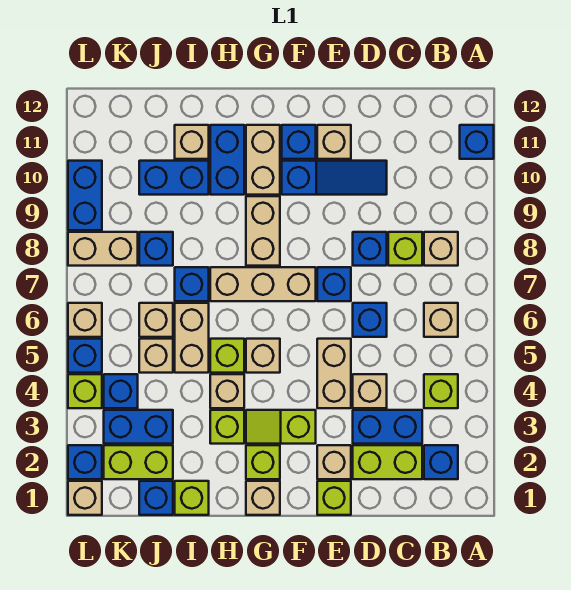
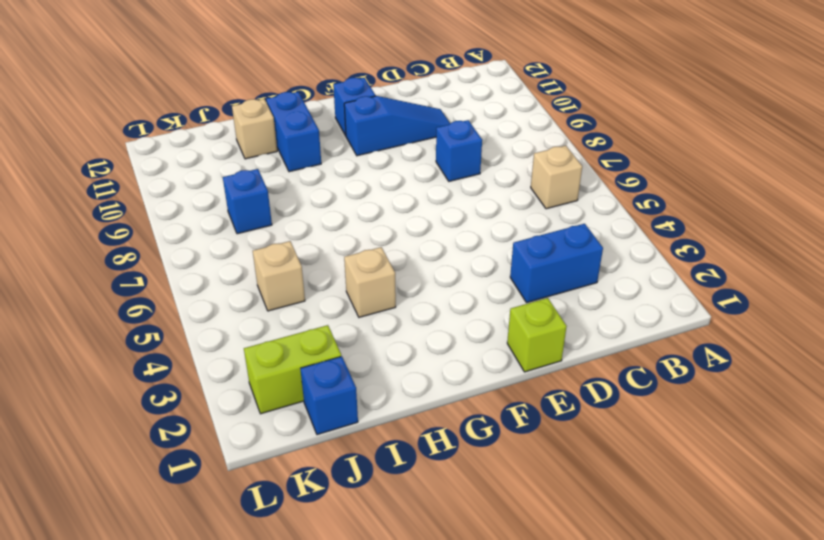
none -> blue brick A11 level 1
none -> blue brick B2 level 1
none -> lime brick B4 level 1
none -> tan brick B8 level 1

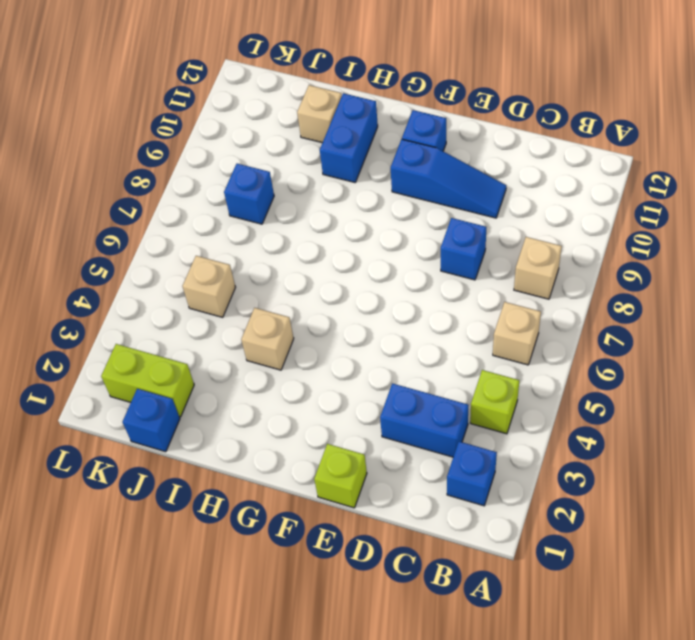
none -> blue brick A11 level 1
none -> lime brick C2:D2 level 1
none -> lime brick C8 level 1
none -> tan brick D4 level 1

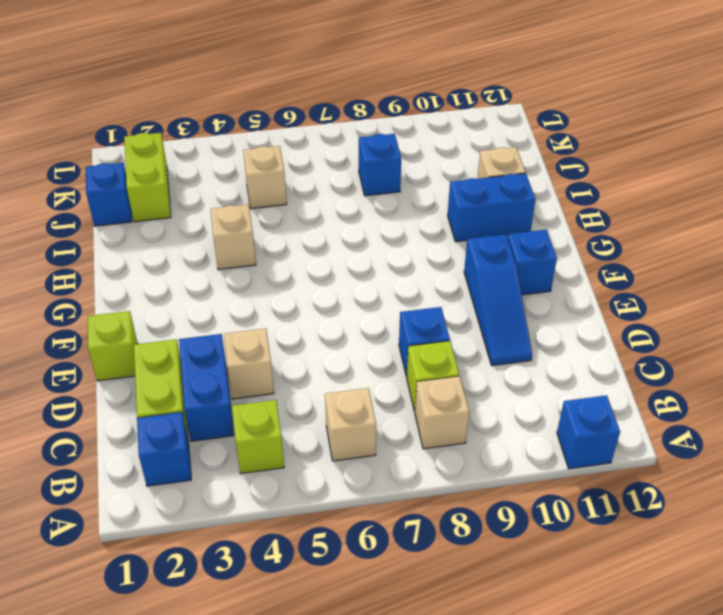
none -> blue brick D6 level 1
none -> tan brick E2 level 1
none -> tan brick E4:E5 level 1
none -> blue brick E7 level 1

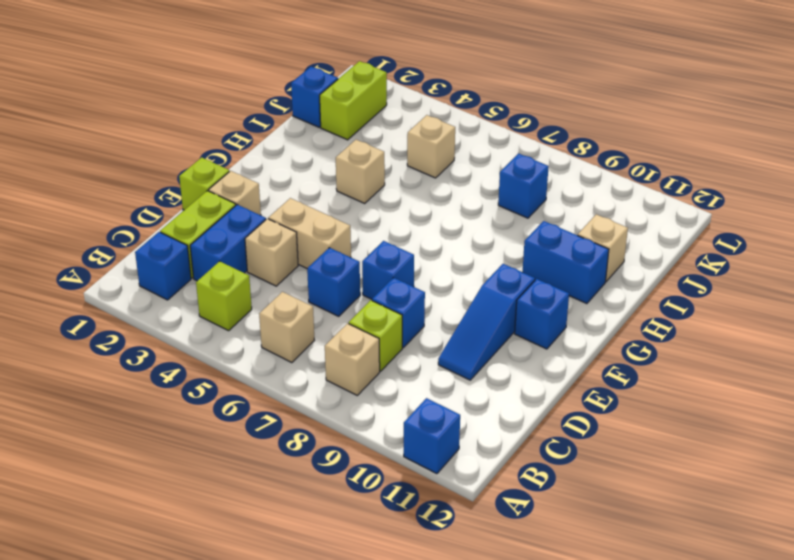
none -> tan brick E11 level 1
none -> lime slope F3:G3 level 1 top F
none -> tan brick F7:H7 level 1
none -> tan brick G1 level 1

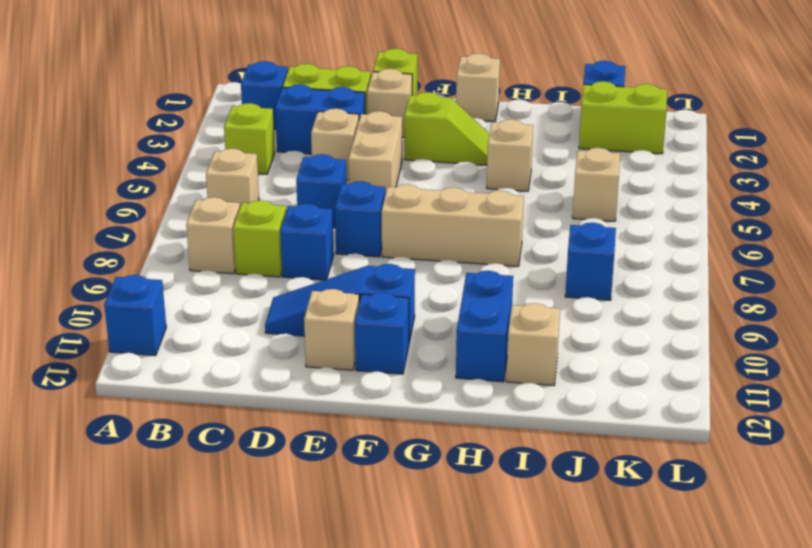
none -> lime brick G2 level 1
none -> tan brick G5 level 1
none -> tan brick G8:G9 level 1
none -> tan brick G10:G11 level 1

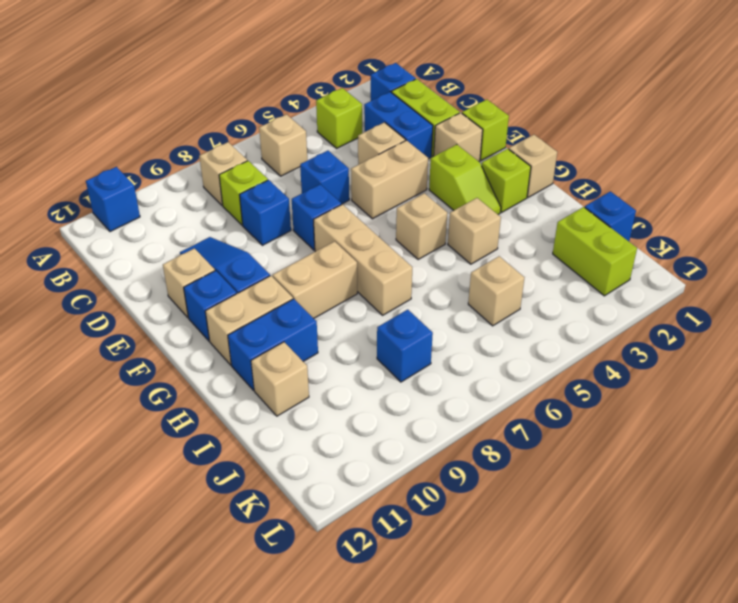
none -> lime brick H3 level 1
none -> lime brick H5 level 1
none -> lime brick I1 level 1
none -> tan brick I5:I6 level 1

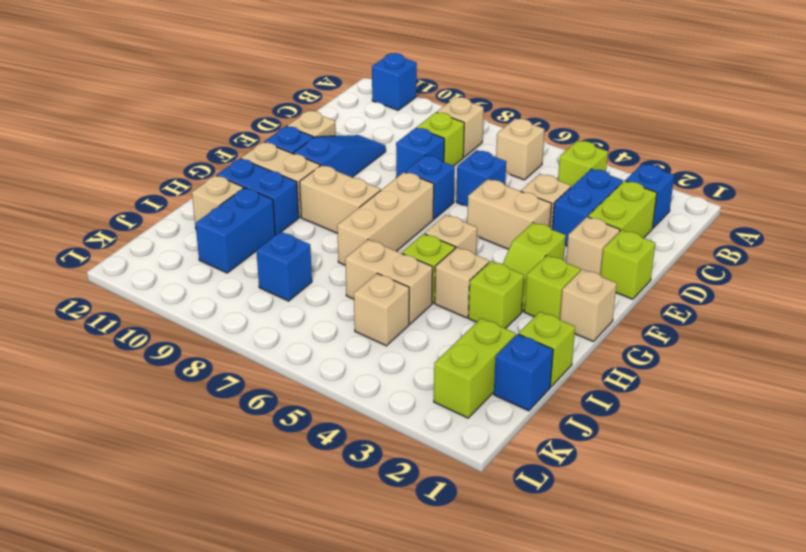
none -> blue brick I7 level 1
none -> blue brick J3:K3 level 1
none -> tan brick J6 level 1
none -> blue brick K4 level 1

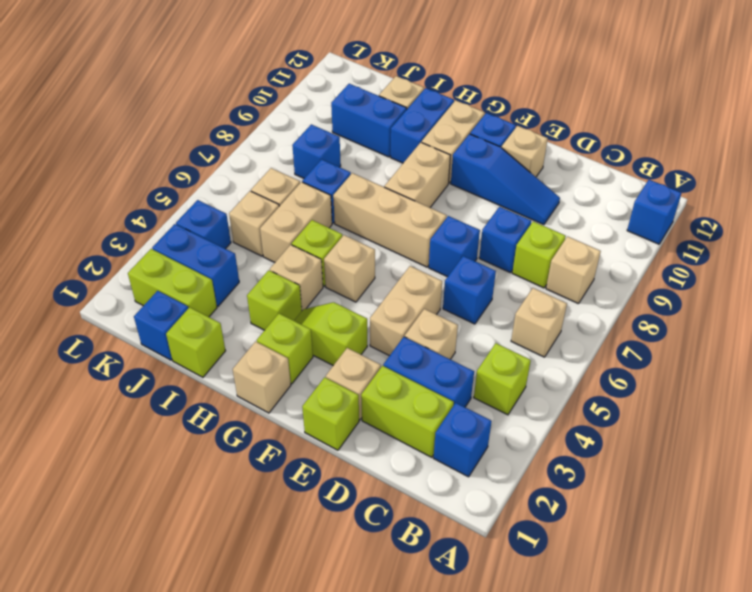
none -> tan brick K8:L8 level 1
none -> tan brick L1 level 1
none -> blue brick L2 level 1
none -> lime brick L4 level 1

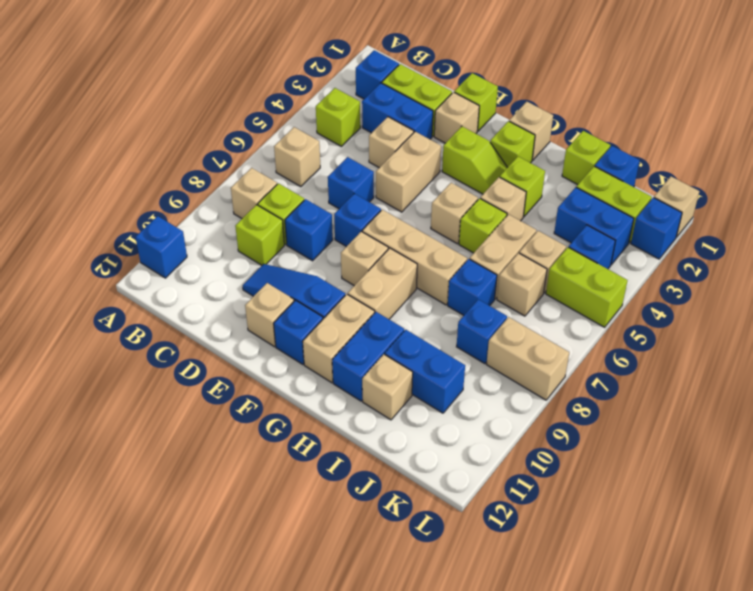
lime brick C9 level 1 -> lime brick L4 level 1
tan brick F8 level 1 -> tan brick L6 level 1
lime brick K5:L5 level 1 -> blue brick L5 level 1
none -> blue brick L9:L10 level 1

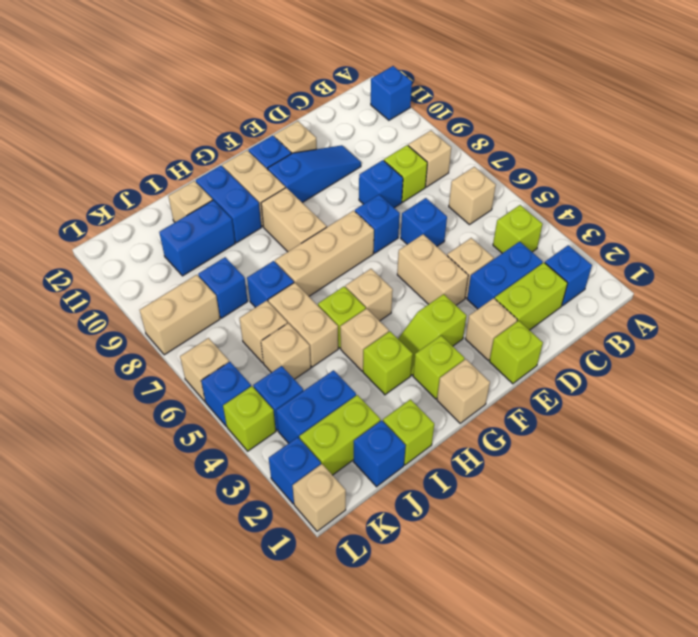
none -> blue brick L9:L10 level 1

